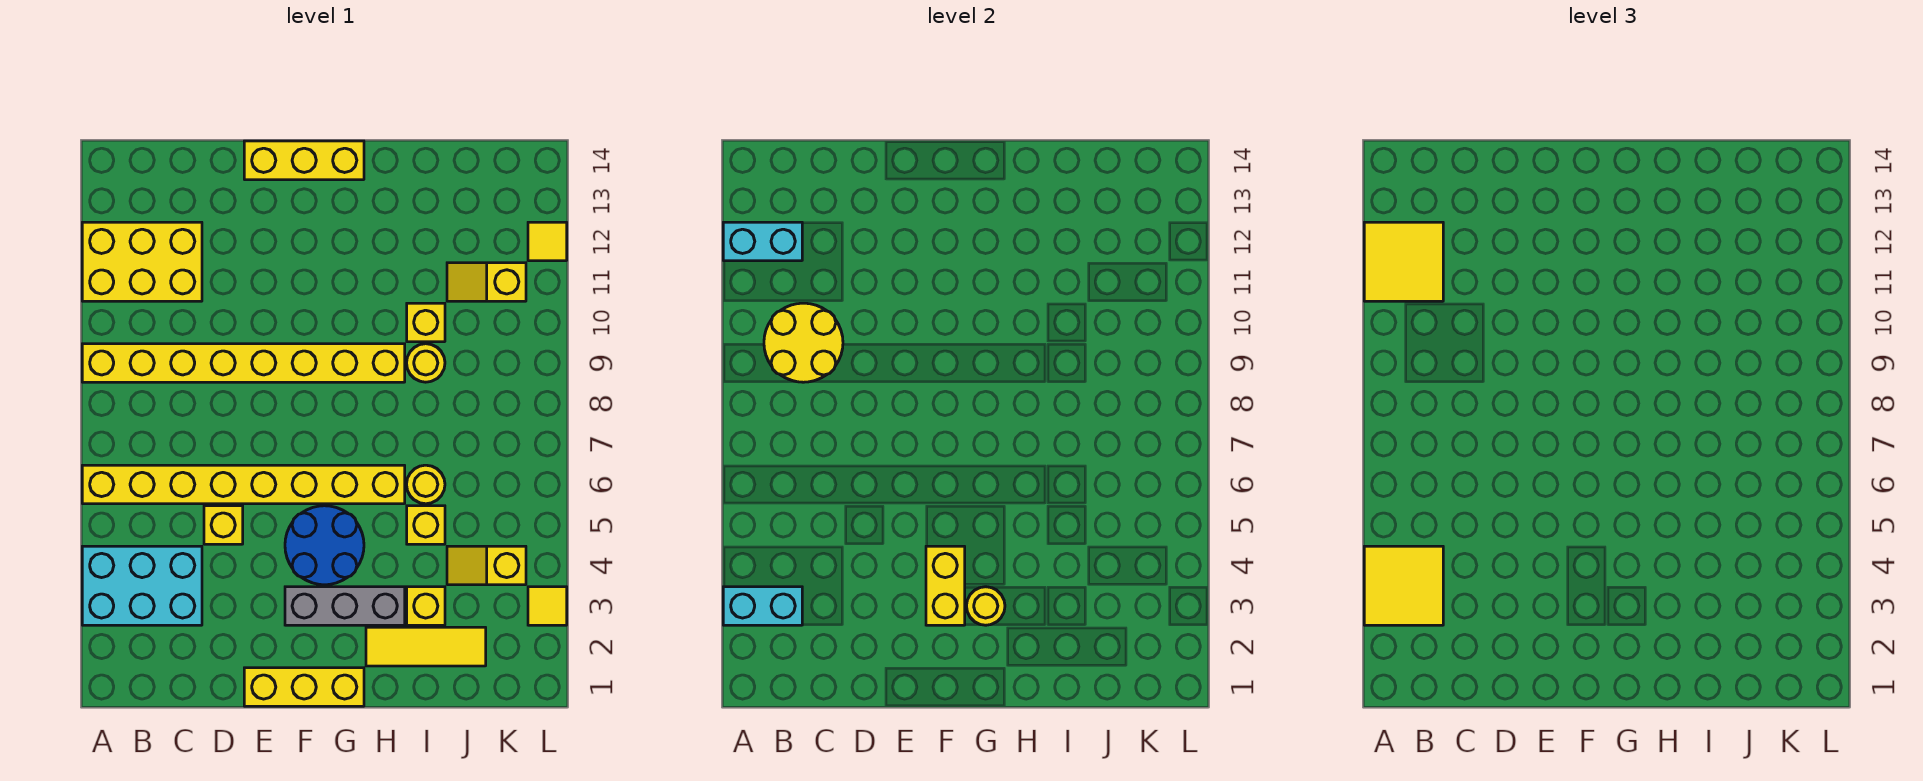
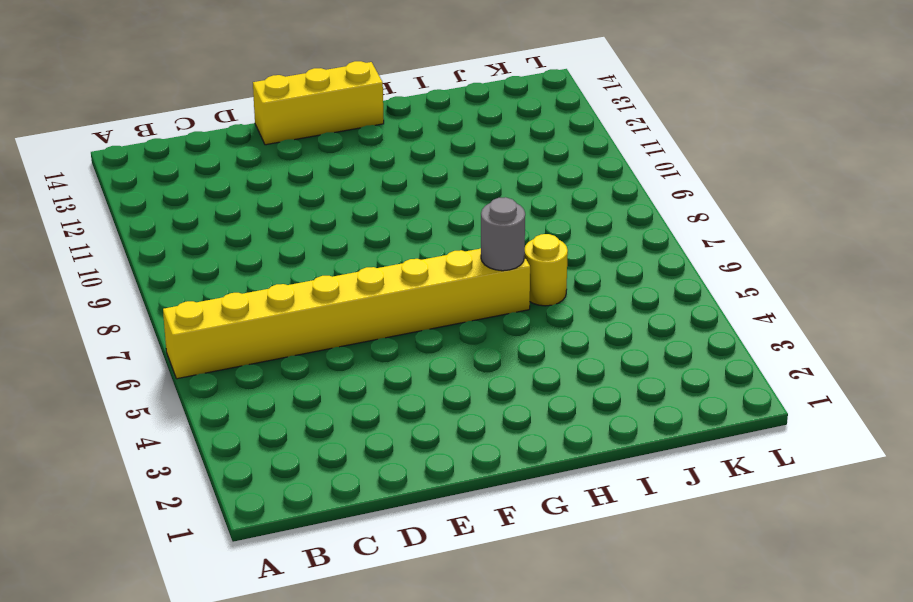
grey round brick H6 level 2 -> none
none -> cyan brick A3:C4 level 1
none -> yellow brick A9:H9 level 1
none -> yellow brick A11:C12 level 1

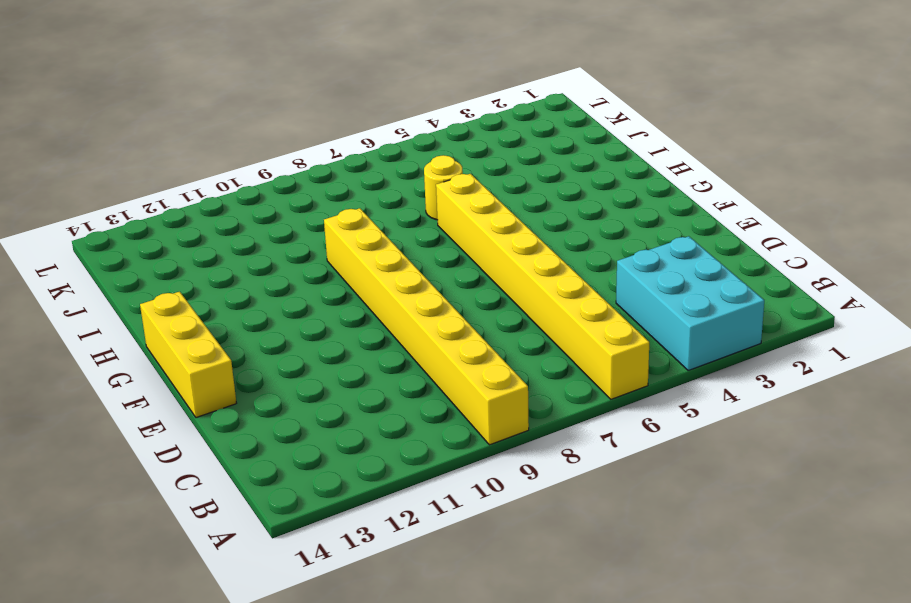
none -> yellow brick A11:C12 level 1
none -> yellow brick D5 level 1
none -> yellow brick E1:G1 level 1

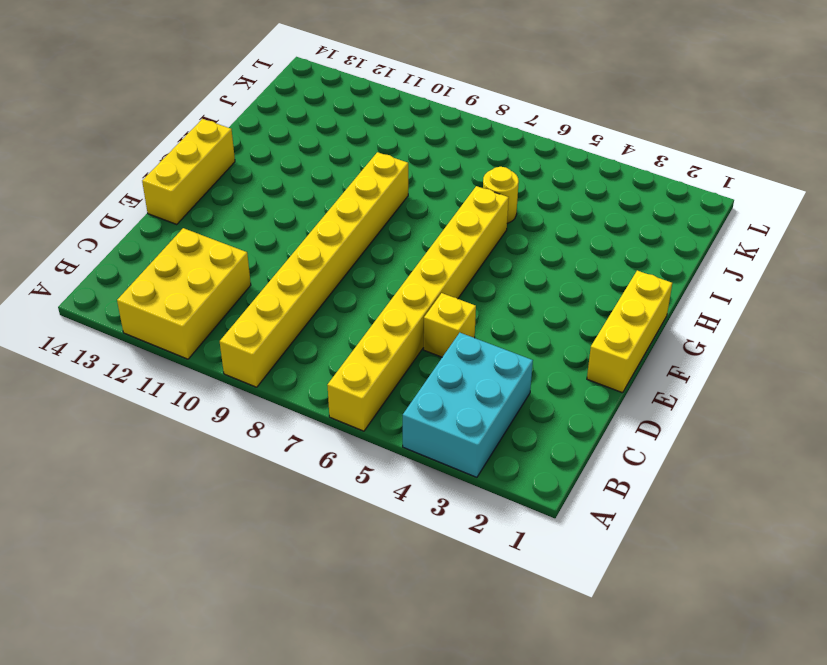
none -> grey brick F3:H3 level 1
none -> blue round brick F4:G5 level 1
none -> yellow tile H2:J2 level 1

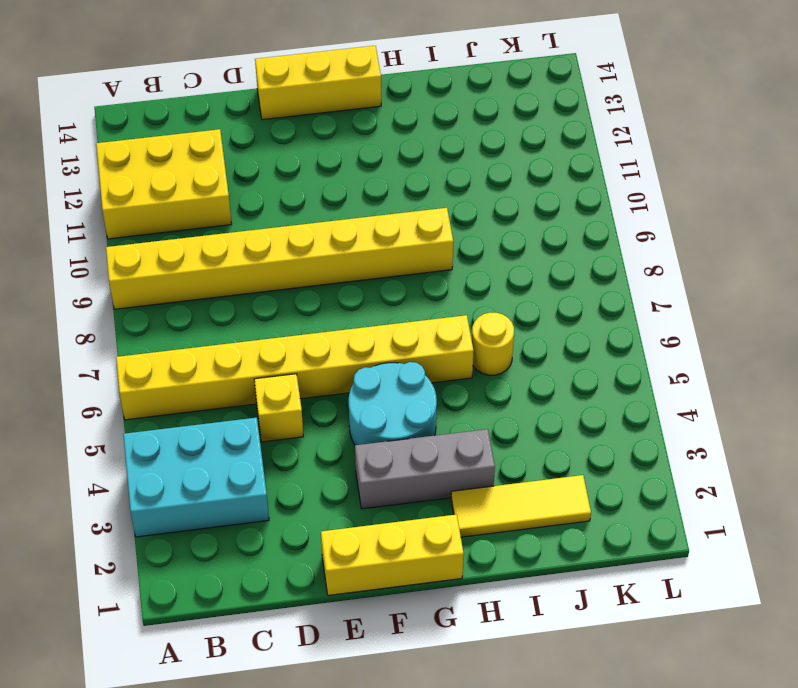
cyan round brick F4:G5 level 1 -> blue round brick F4:G5 level 1
none -> yellow brick I3 level 1
none -> yellow brick I5 level 1
none -> yellow round brick I9 level 1

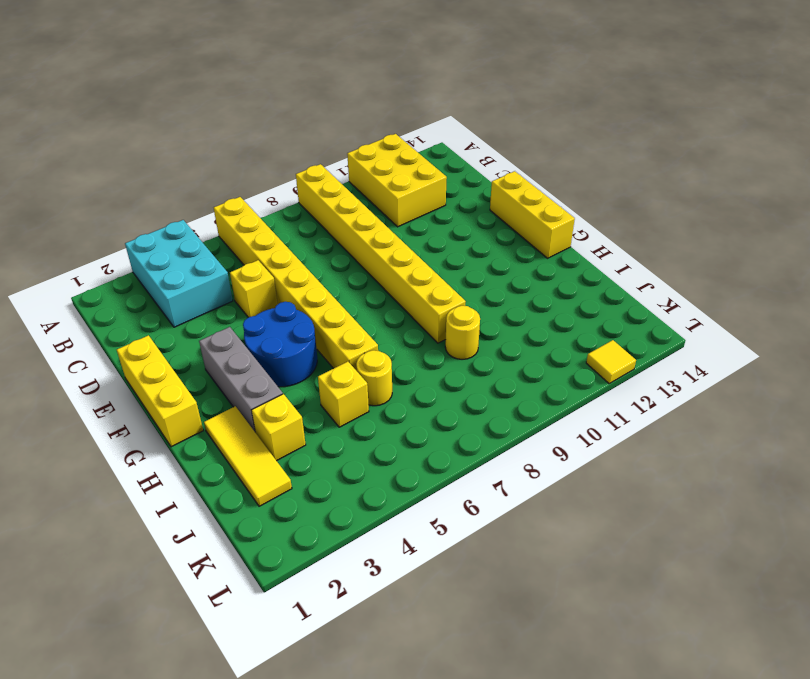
none -> yellow brick I10 level 1
none -> yellow slope J4:K4 level 1 top K
none -> yellow slope J11:K11 level 1 top K

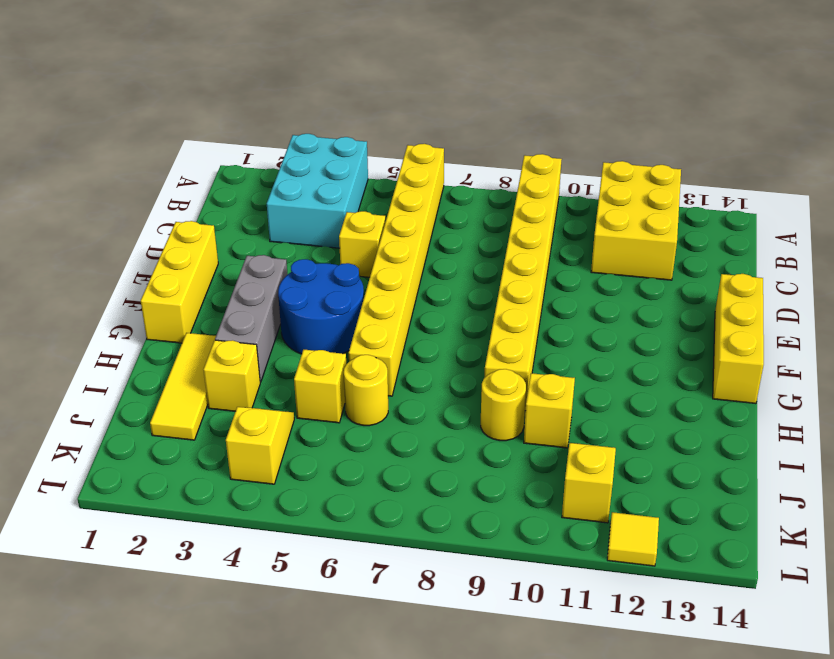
none -> yellow tile L3 level 1
none -> cyan brick A3:B3 level 2
none -> cyan brick A12:B12 level 2

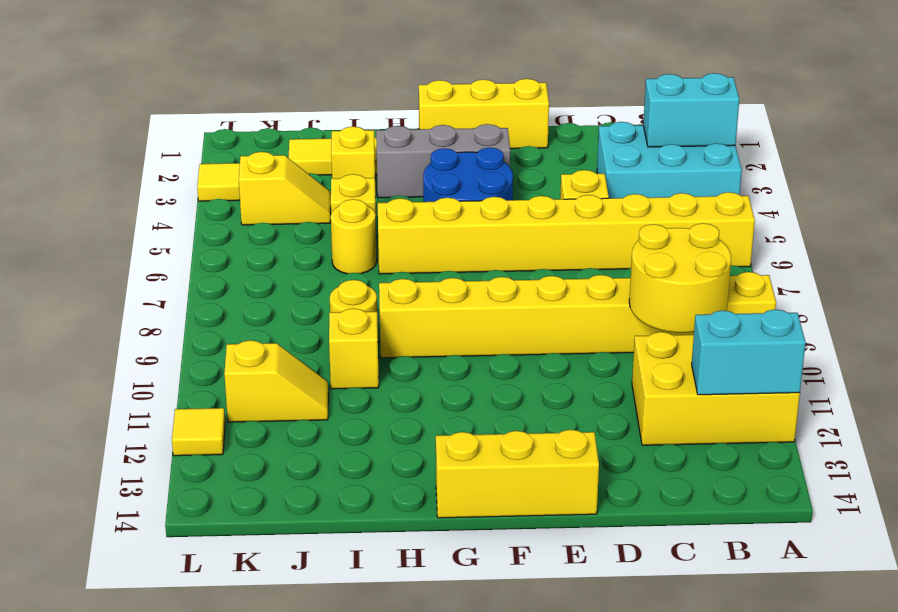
none -> yellow brick F3:F4 level 2
none -> yellow round brick G3 level 2
none -> yellow tile A3:B4 level 3

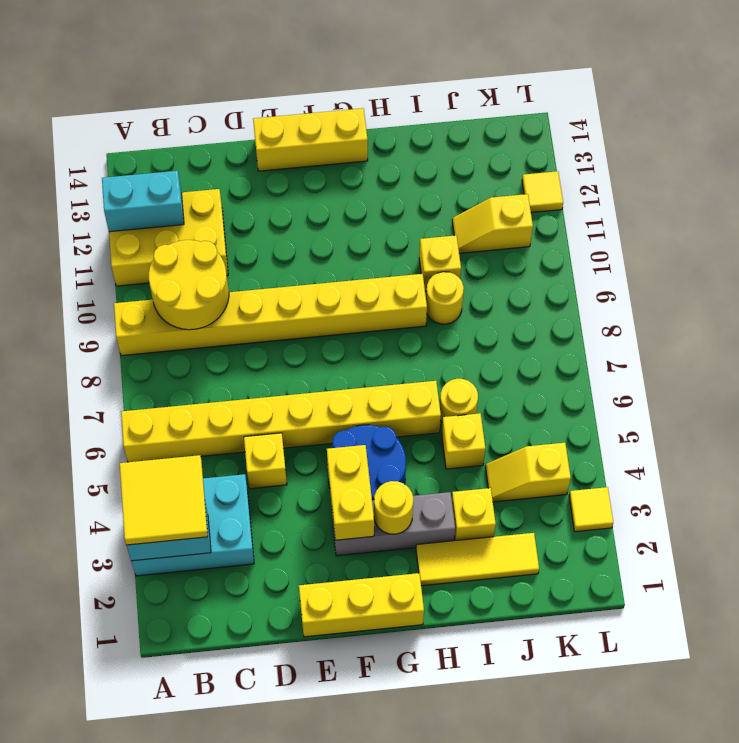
none -> yellow tile A11:B12 level 3

